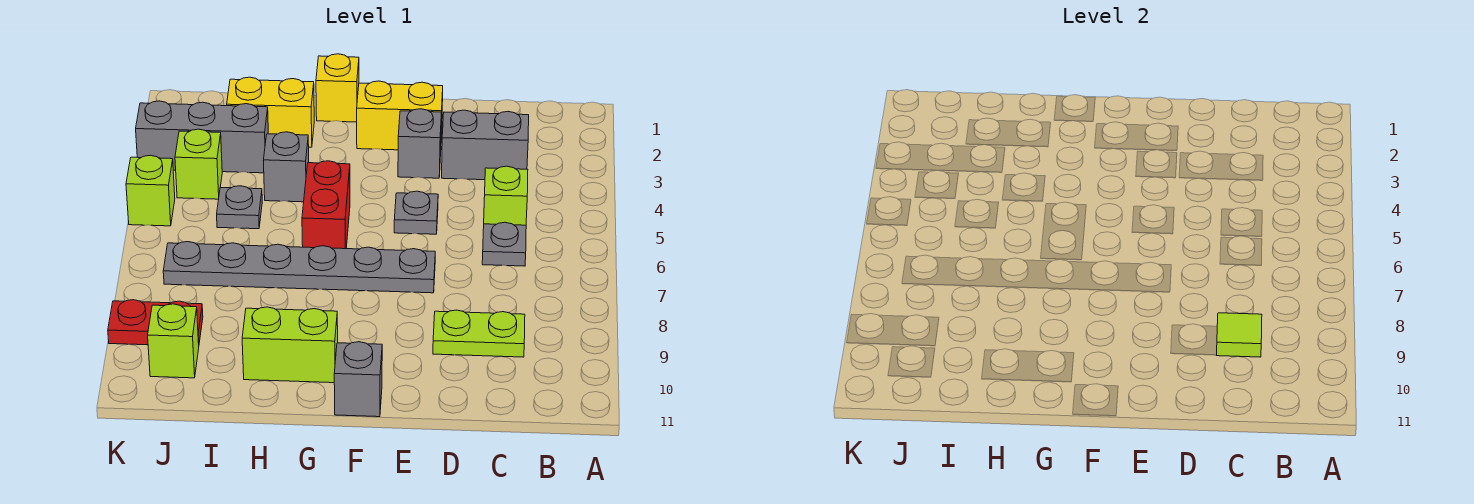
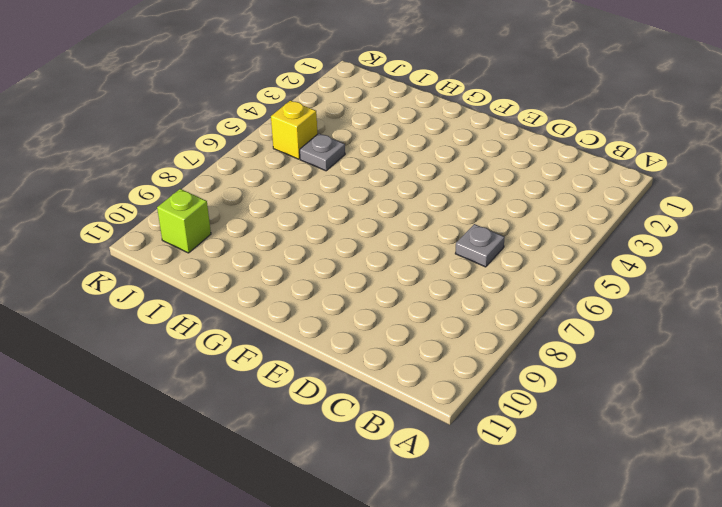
yellow brick J5 level 1 -> yellow brick G1 level 1
none -> grey brick C3:D3 level 1
none -> lime brick C5 level 1
none -> lime plate C9:D9 level 1

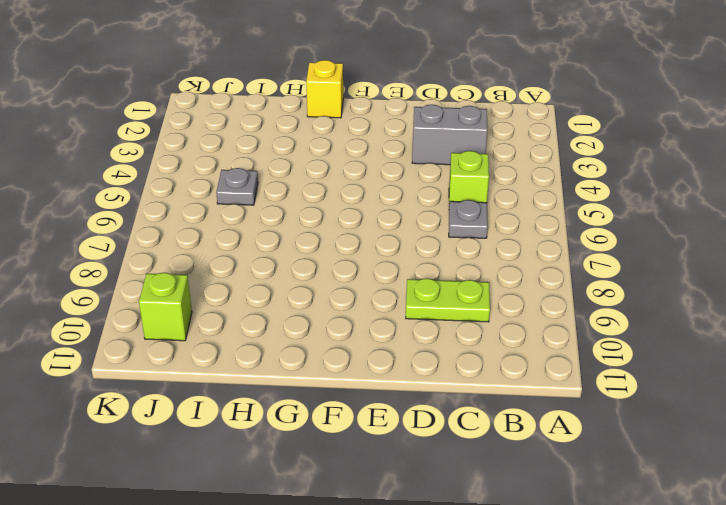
none -> yellow brick E2:F2 level 1
none -> grey brick E3 level 1
none -> grey plate E5 level 1

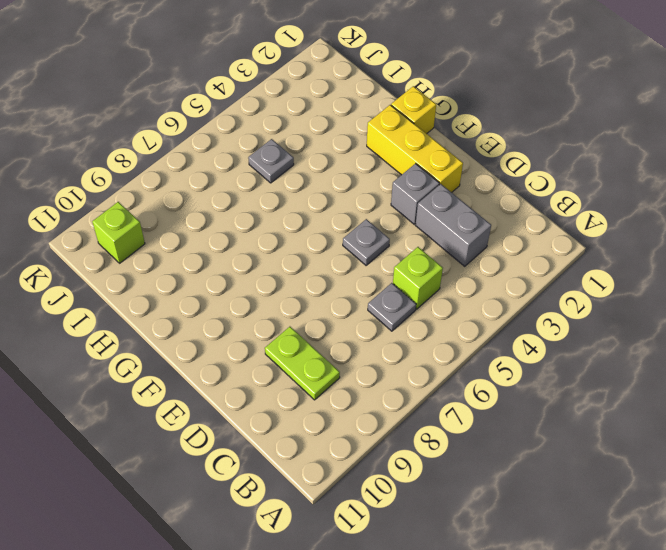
yellow brick E2:G2 level 1 -> yellow brick E2:F2 level 1
none -> grey plate E7:J7 level 1
none -> grey brick F11 level 1
none -> red brick G5:G6 level 1

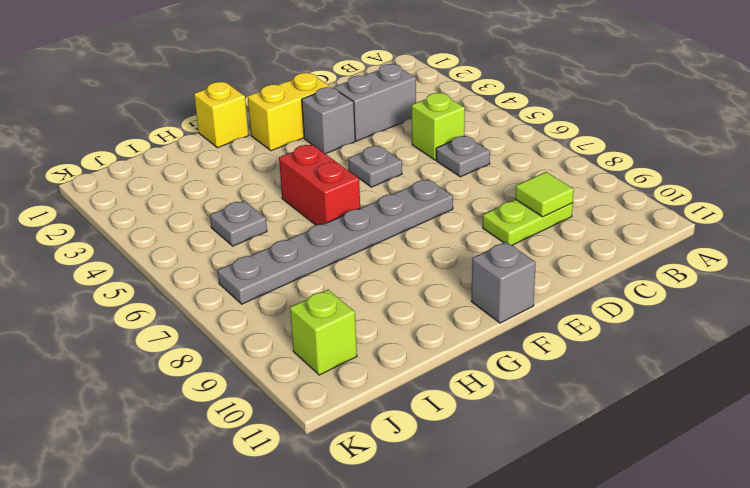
none -> lime brick G10:H10 level 1
none -> yellow brick H2:I2 level 1
none -> grey brick H4 level 1

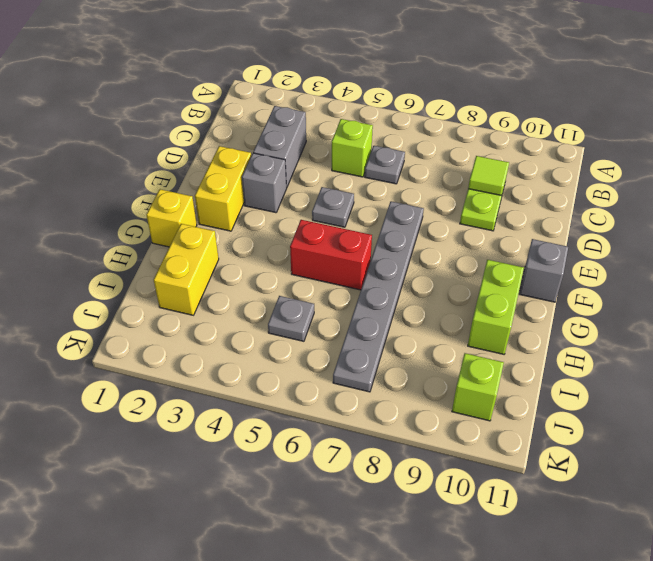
none -> grey brick H4 level 1
none -> grey brick I3:K3 level 1
none -> lime brick J4 level 1

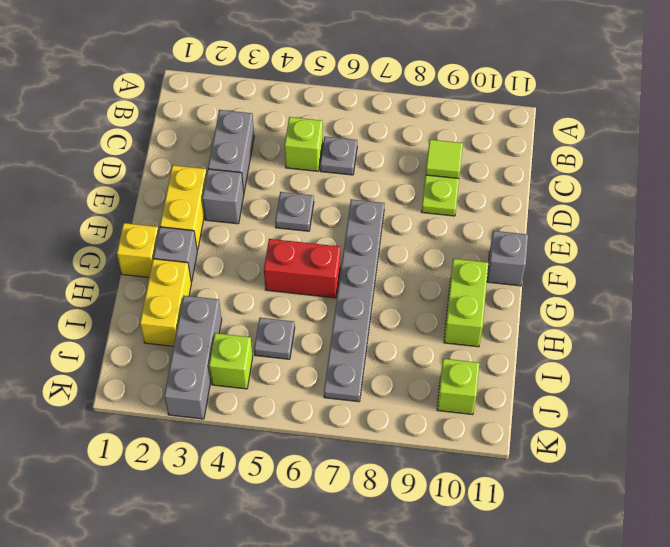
grey brick G2 level 1 -> grey brick H4 level 1
none -> red plate J9:K9 level 1
none -> lime brick K5 level 1

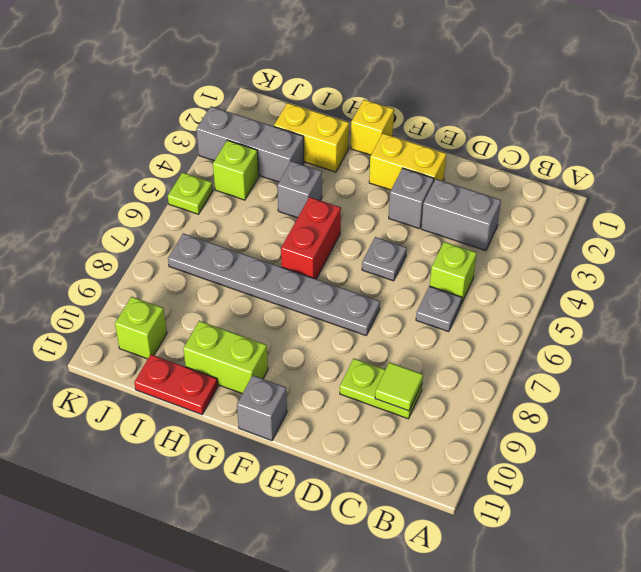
red plate H11:I11 level 1 -> red plate J9:K9 level 1
lime plate K5 level 1 -> lime brick K5 level 1
none -> grey plate I5 level 1

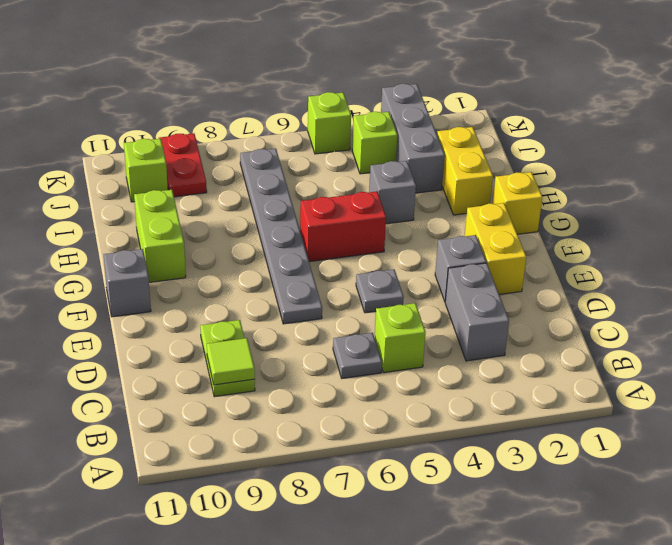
none -> grey plate I5 level 1

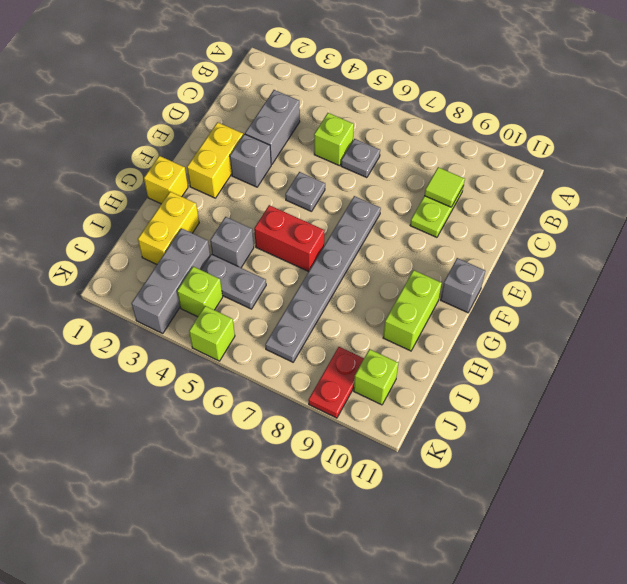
grey plate I4:I5 level 1 -> grey plate I5 level 1

